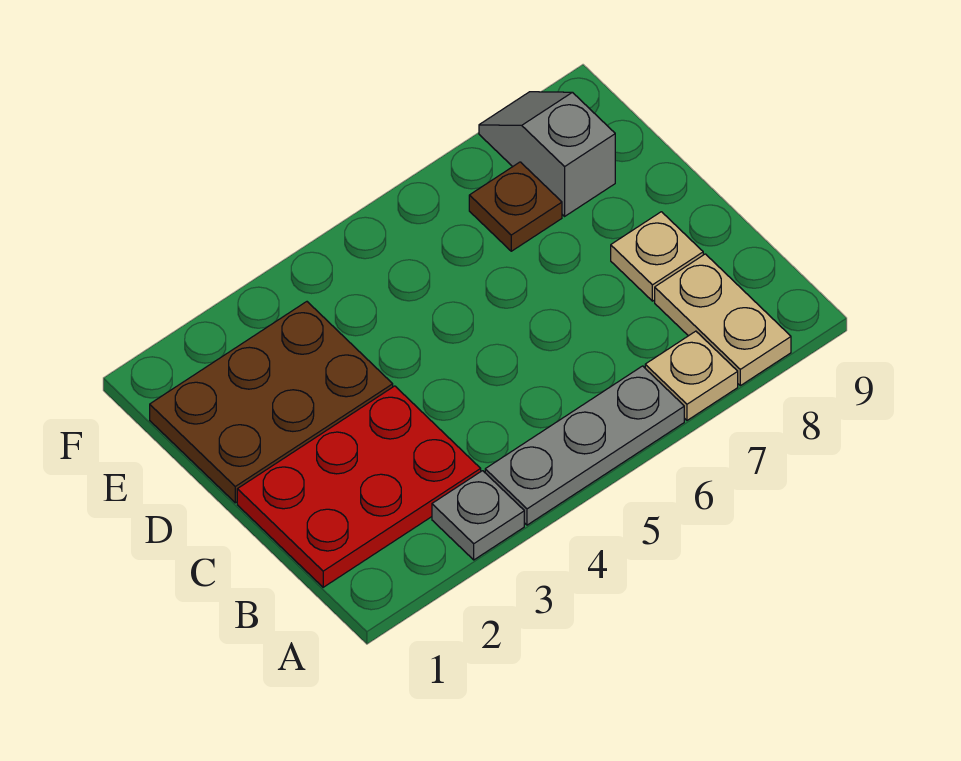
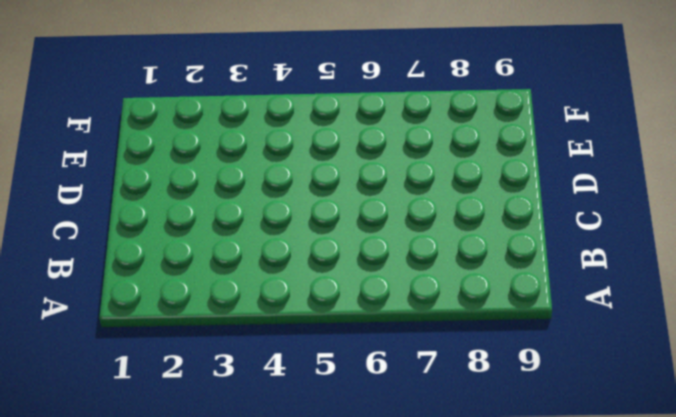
none -> grey plate A3 level 1
none -> grey plate A4:A6 level 1

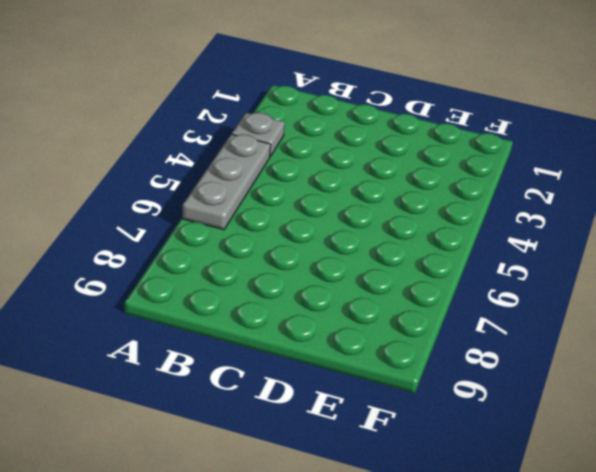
none -> tan plate A7 level 1
none -> tan plate A8:B8 level 1

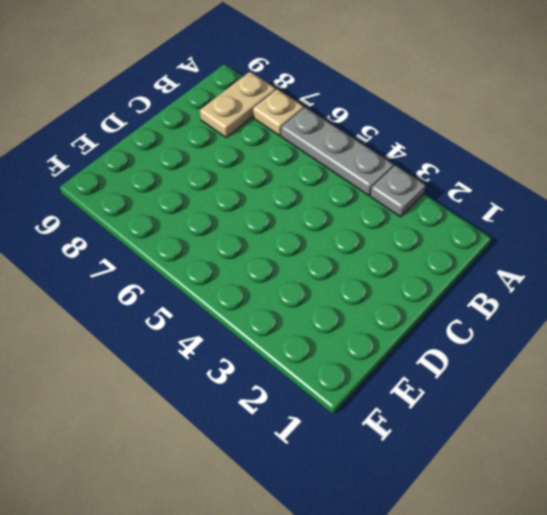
none -> red plate B1:C3 level 1
none -> tan plate C8 level 1

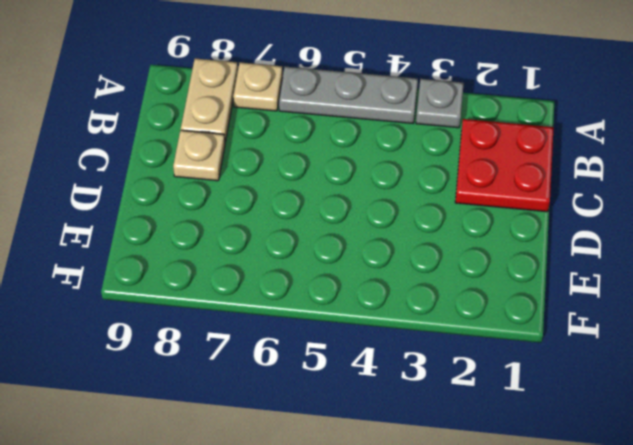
red plate B1:C2 level 1 -> red plate B1:C3 level 1
none -> brown plate D1:E3 level 1
none -> brown plate E7 level 1

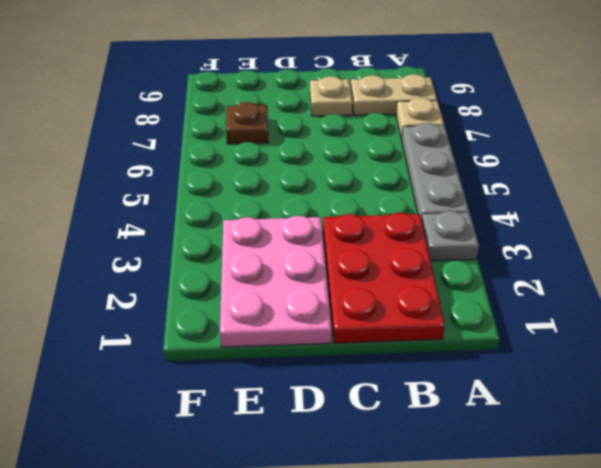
pink plate D1:E3 level 1 -> brown plate D1:E3 level 1
none -> grey slope E8:F8 level 1 top E

